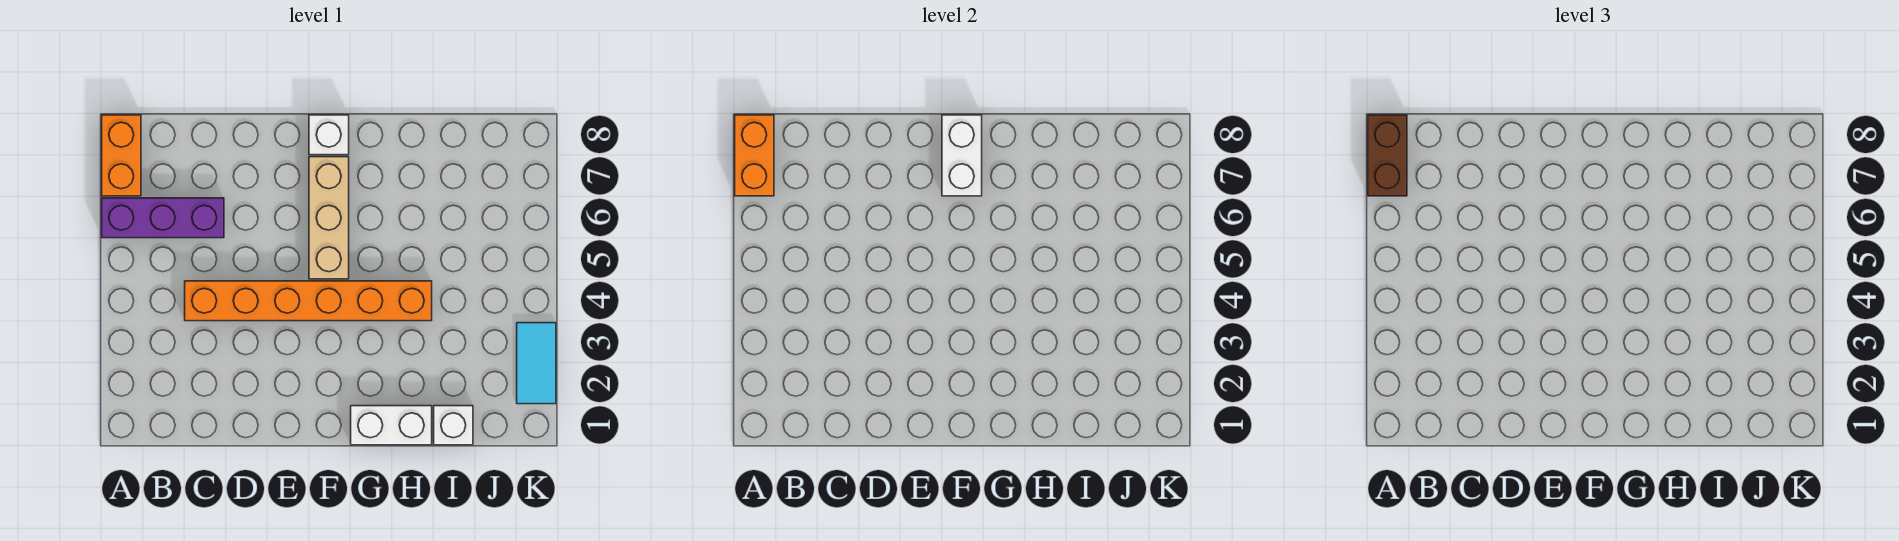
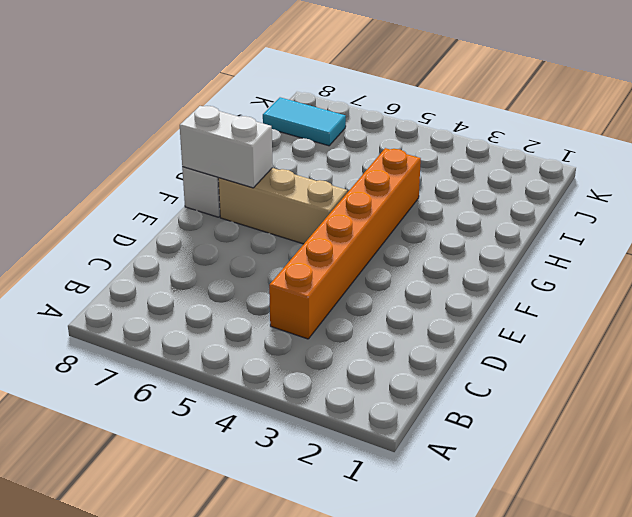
cyan tile J7:J8 level 1 -> cyan tile K2:K3 level 1
none -> purple brick A6:C6 level 1
none -> orange brick A7:A8 level 1

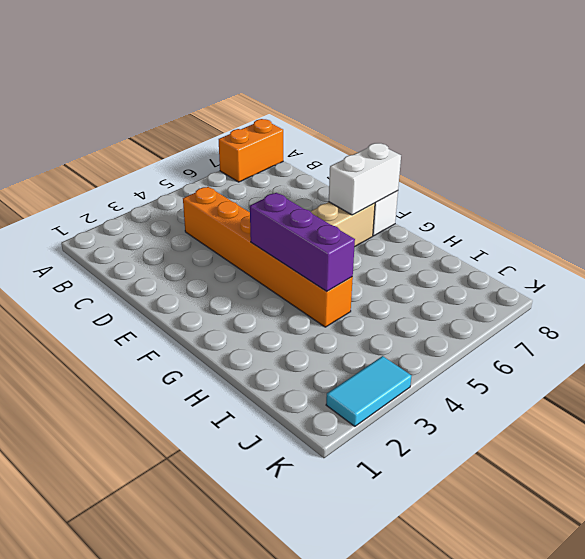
purple brick F4:H4 level 2 -> purple brick A6:C6 level 1
none -> white brick G1:H1 level 1
none -> white brick I1 level 1

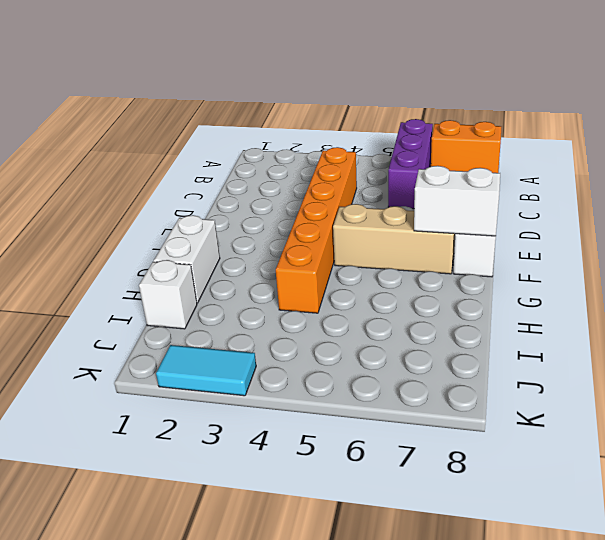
none -> orange brick A7:A8 level 2
none -> brown brick A7:A8 level 3

